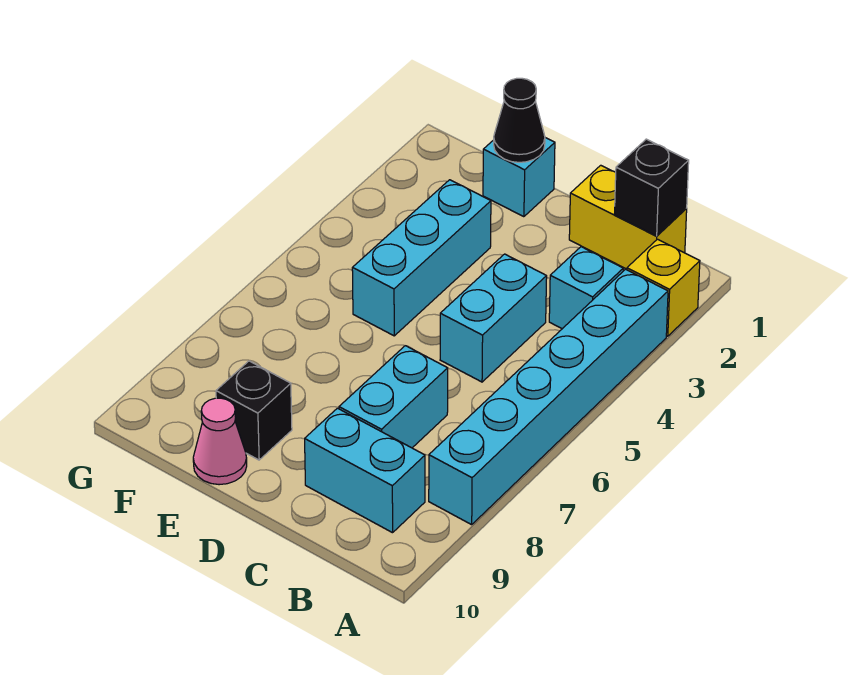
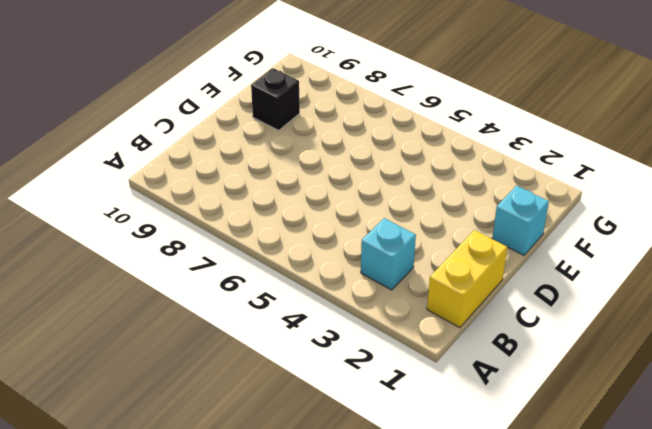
none -> yellow brick A2 level 1
none -> cyan brick A3:A8 level 1
none -> cyan brick B9:C9 level 1

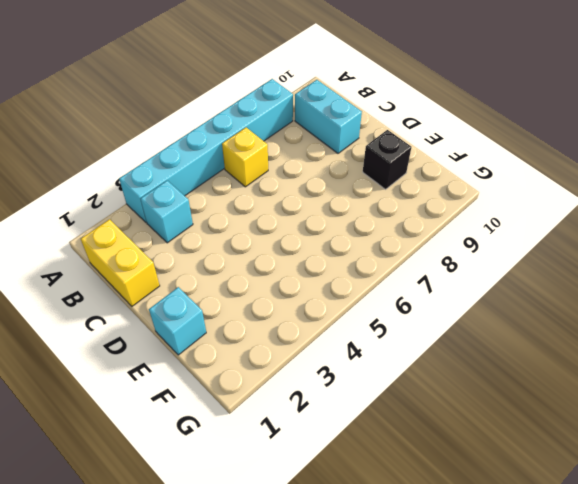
yellow brick B6 level 1 -> yellow brick A2 level 1
none -> cyan brick C4:C5 level 1
none -> cyan brick C7:C8 level 1
none -> cyan brick E3:E5 level 1

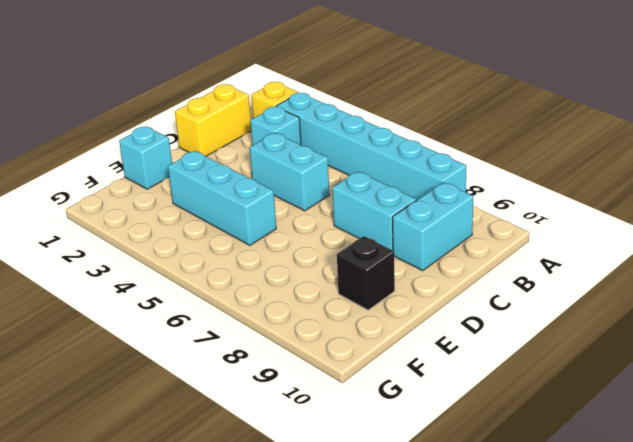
none -> pink cone E10 level 1
none -> black brick B1 level 2
none -> black cone E1 level 2

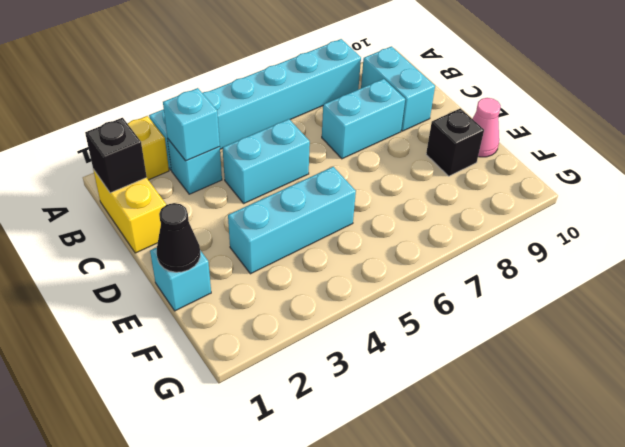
cyan brick B3 level 2 -> none

